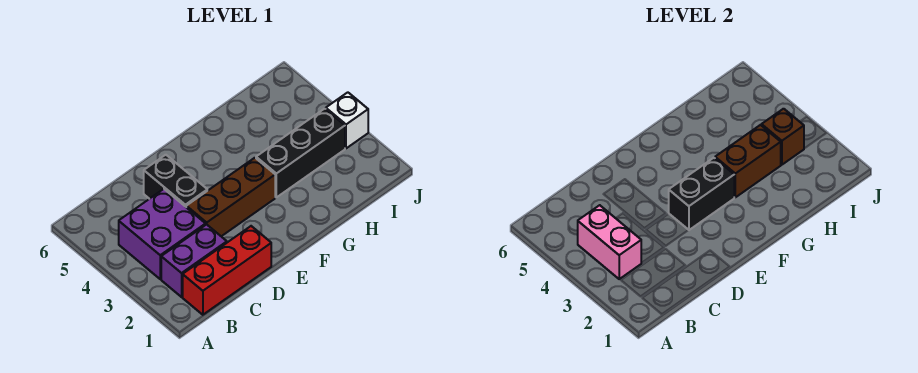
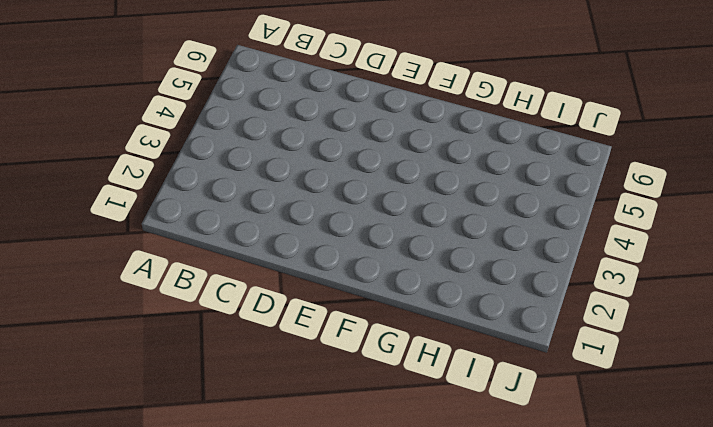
none -> red brick B1:D1 level 1
none -> purple brick B2:C2 level 1

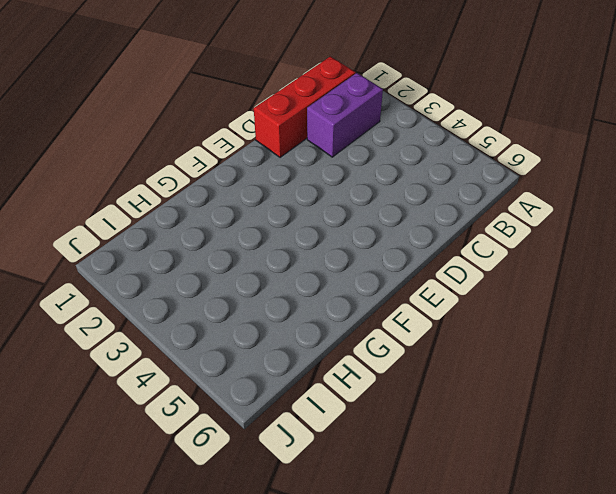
none -> purple brick B3:C4 level 1
none -> brown brick D3:F3 level 1

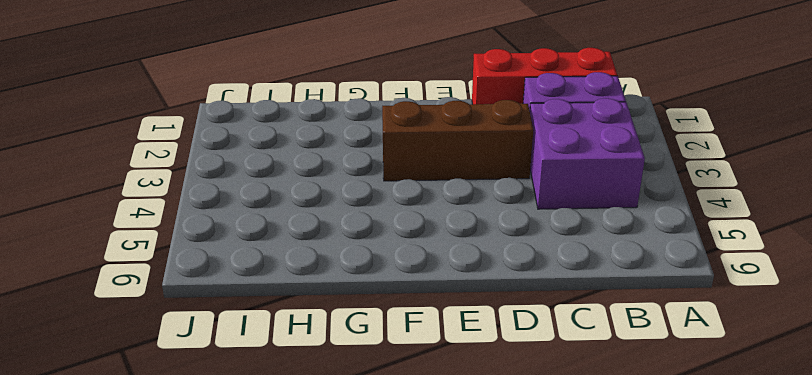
none -> black brick D4:D5 level 1
none -> black brick G3:I3 level 1

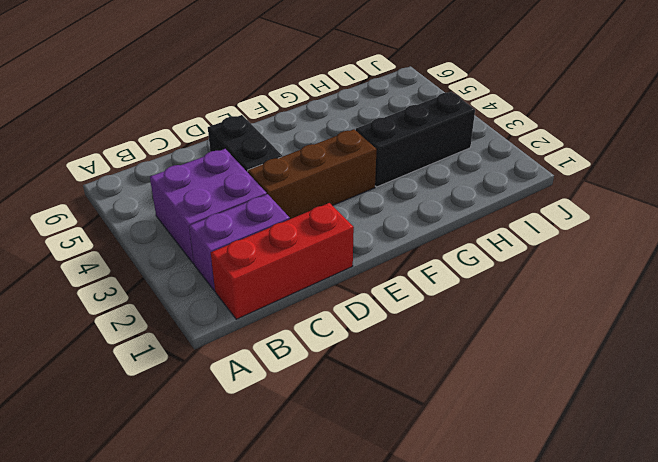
none -> white brick J3 level 1
none -> pink brick B3:B4 level 2

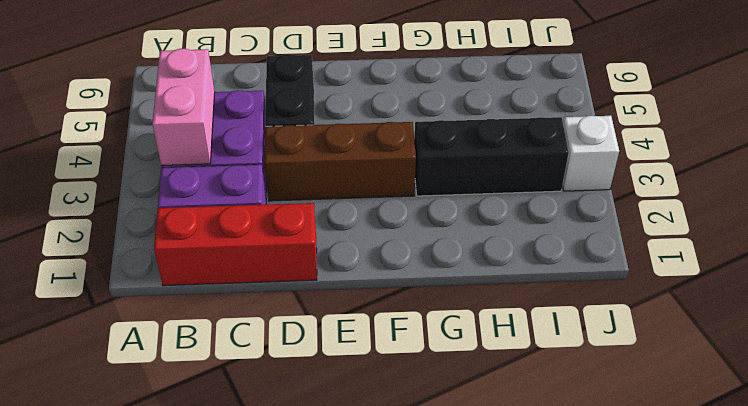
none -> black brick E3:F3 level 2
none -> brown brick G3:H3 level 2

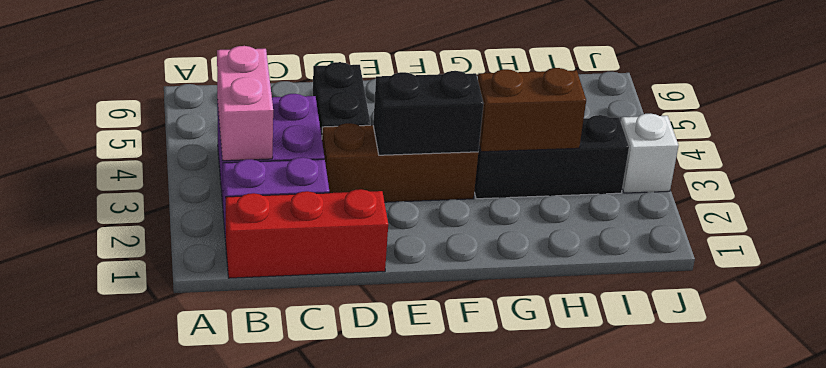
none -> brown brick I3 level 2

